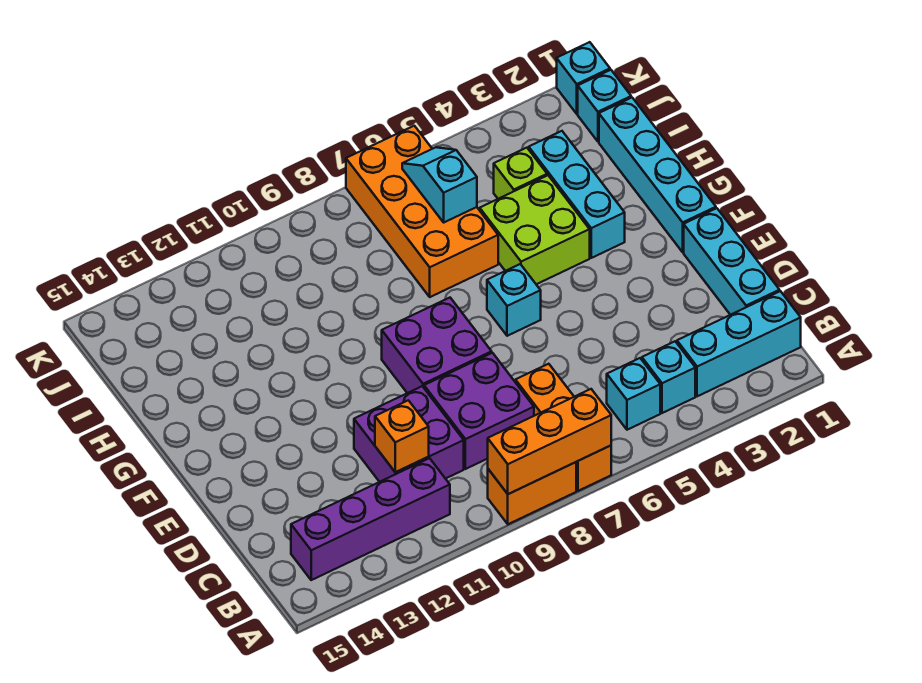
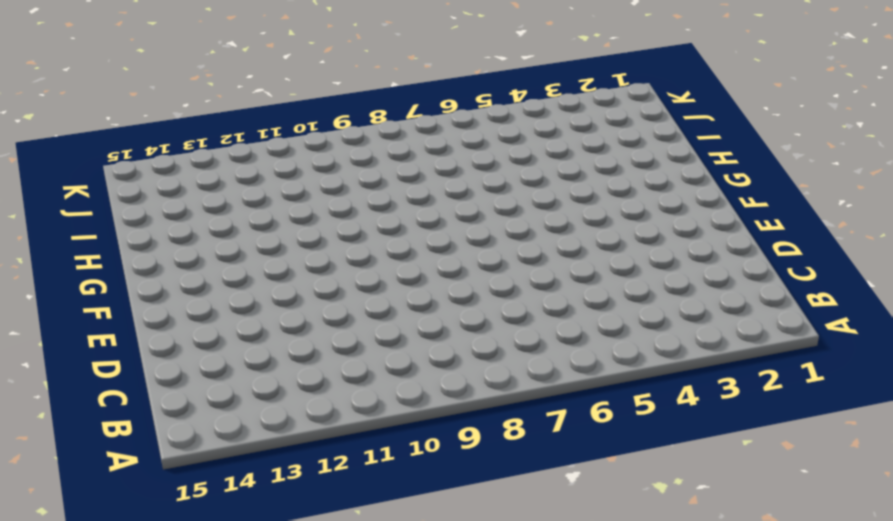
none -> orange brick A7:C7 level 1
none -> orange brick A8:A9 level 1
none -> cyan brick B1:B3 level 1

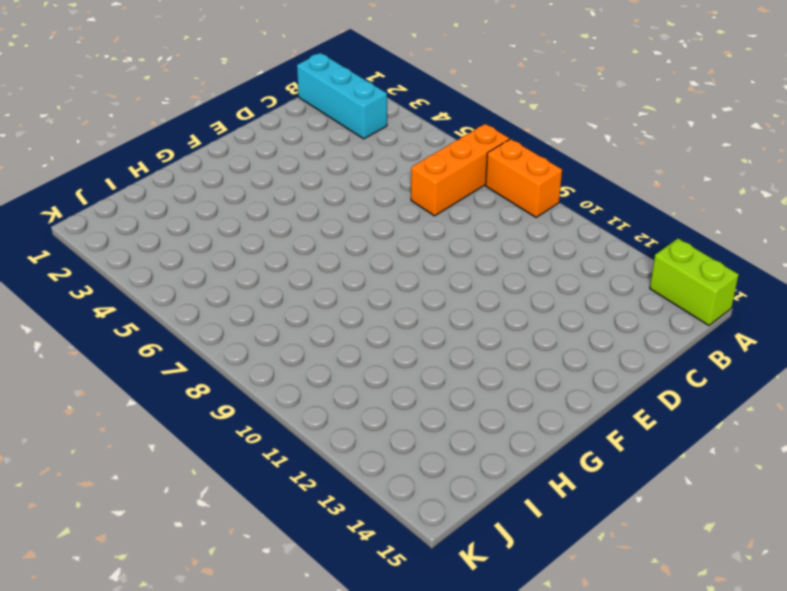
lime brick A14:A15 level 1 -> none
none -> cyan brick B4 level 1
none -> cyan brick B5 level 1
none -> purple brick B11:B14 level 1

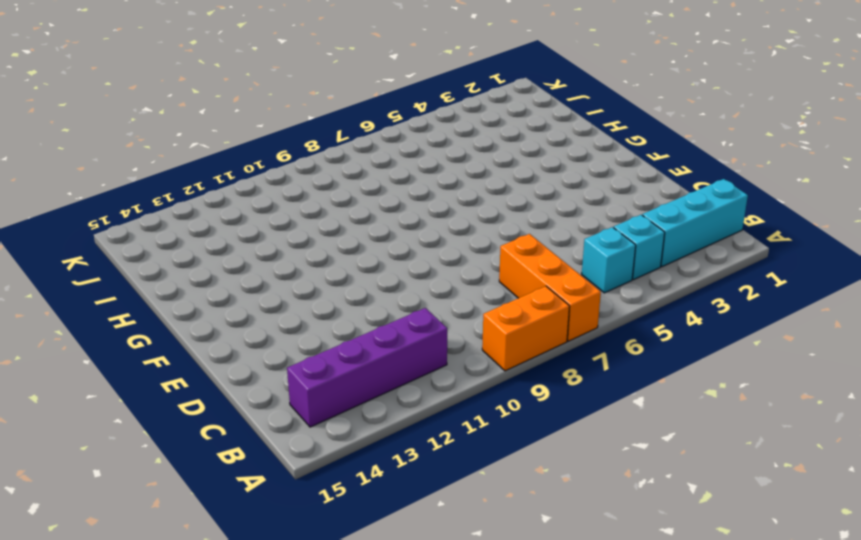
none -> cyan brick C1:E1 level 1
none -> purple brick C8:D9 level 1
none -> purple brick C10:D11 level 1

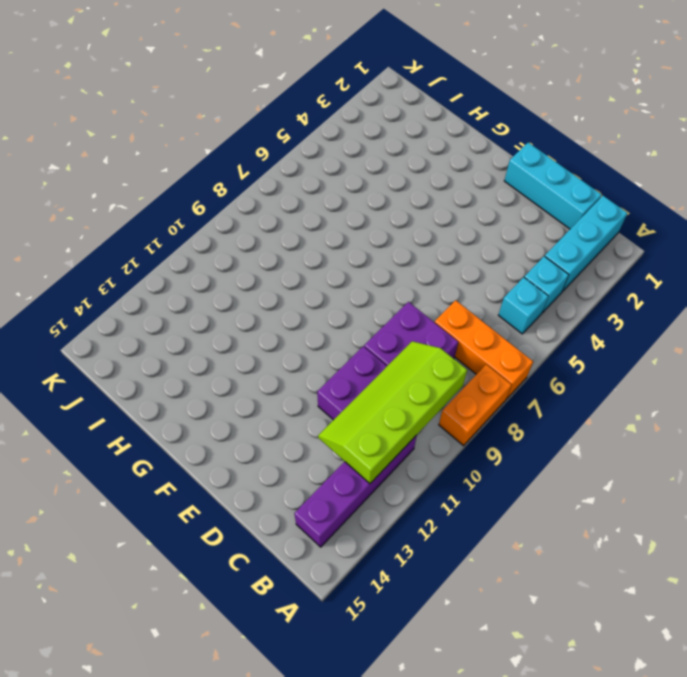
lime slope B9:C12 level 2 top B -> orange brick C11 level 2
none -> purple brick E8:F9 level 1
none -> cyan brick F1:I1 level 1
none -> cyan brick F6 level 1

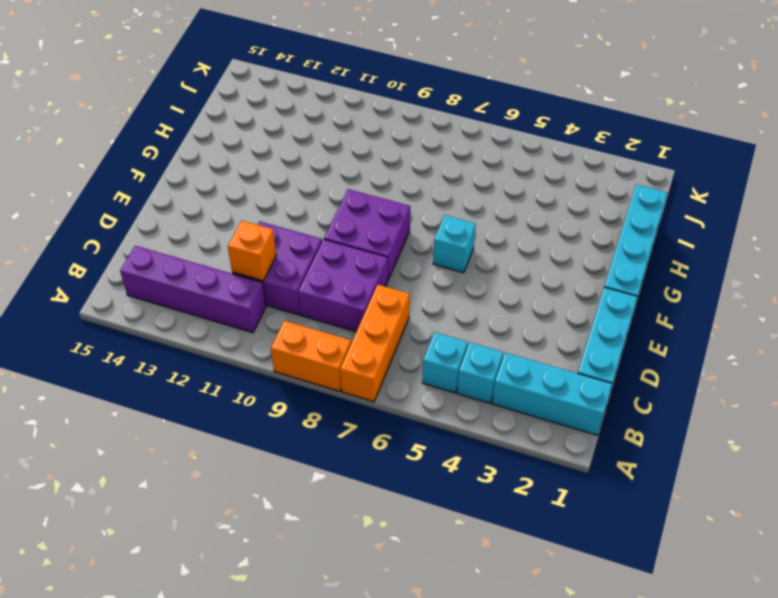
none -> cyan brick G3:I3 level 1
none -> lime brick G4:H5 level 1
none -> orange brick H6:K7 level 1

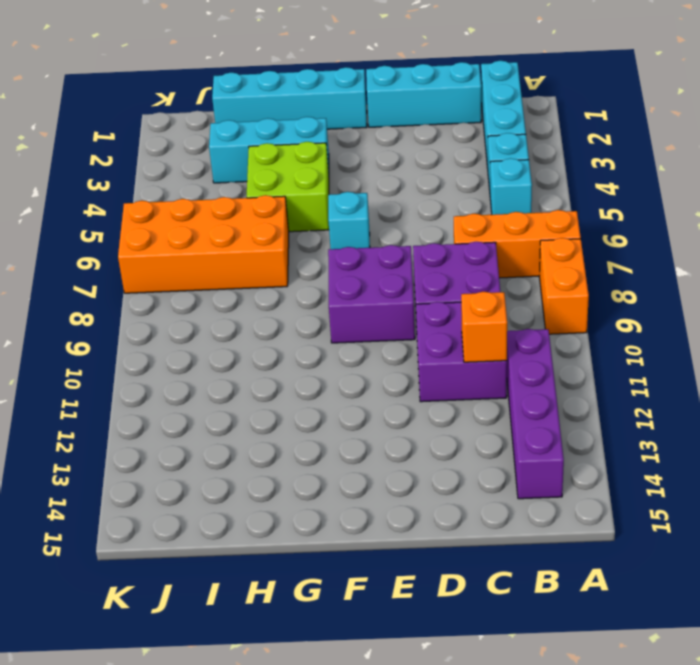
none -> lime brick I4 level 1
none -> cyan brick J1 level 1
none -> cyan brick K1 level 1

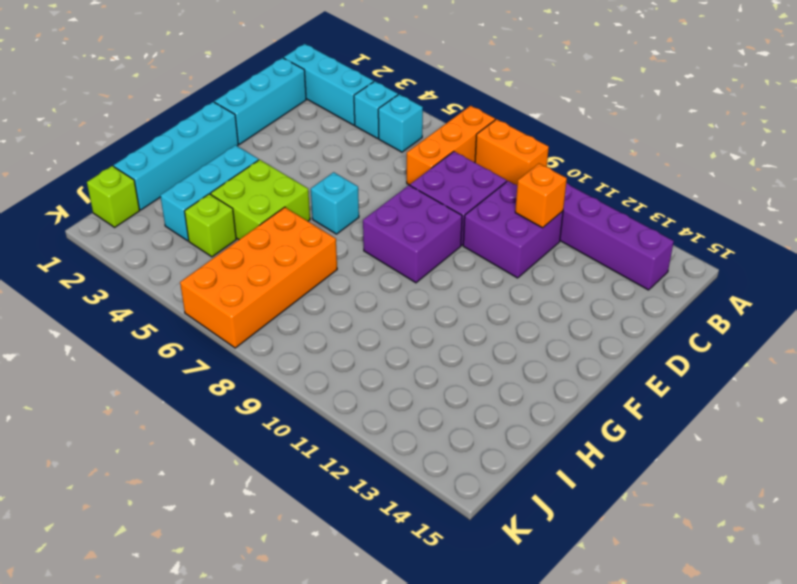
lime brick J1 level 1 -> cyan brick J1 level 1
none -> cyan brick K1 level 1
none -> orange brick A7:A9 level 2
none -> cyan slope I6:J6 level 2 top I

